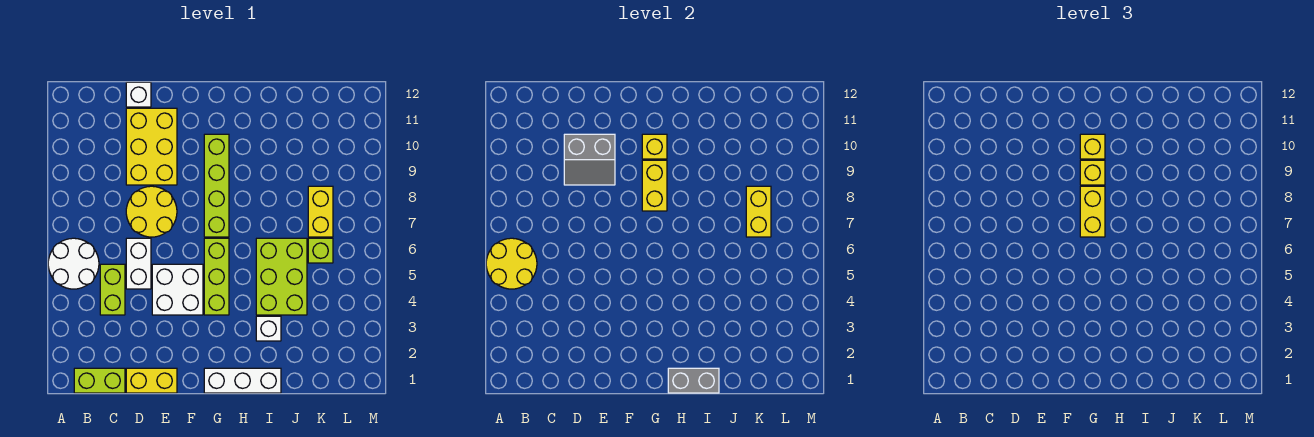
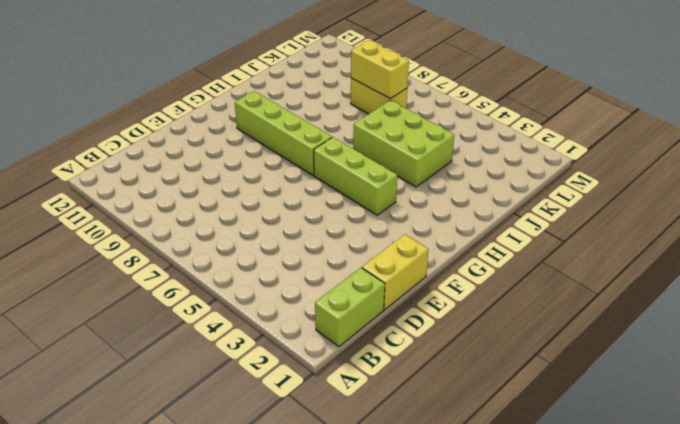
none -> white round brick A5:B6 level 1
none -> lime brick C4:C5 level 1
none -> white brick D5:D6 level 1

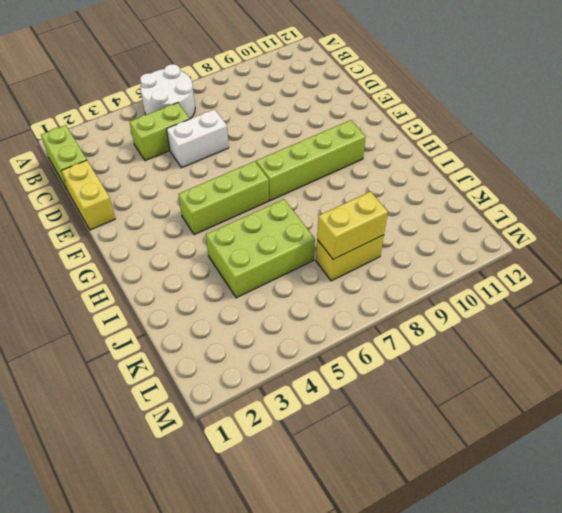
none -> yellow round brick D7:E8 level 1
none -> yellow brick D9:E11 level 1
none -> white brick D12 level 1

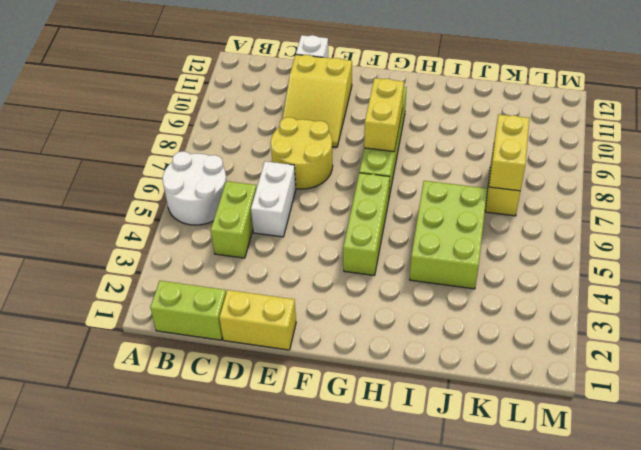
yellow slope D9:E11 level 1 top 11 -> yellow brick D9:E11 level 1
none -> white brick E4:F5 level 1
none -> white brick G1:I1 level 1
none -> white brick I3 level 1

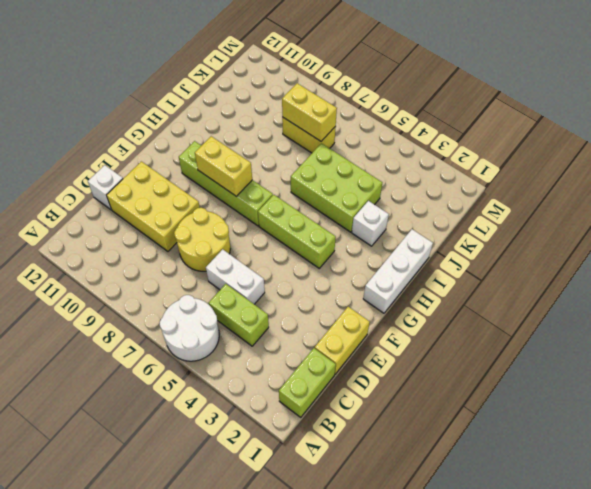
none -> white brick E4:F5 level 1
none -> lime brick K6 level 1
none -> yellow round brick A5:B6 level 2

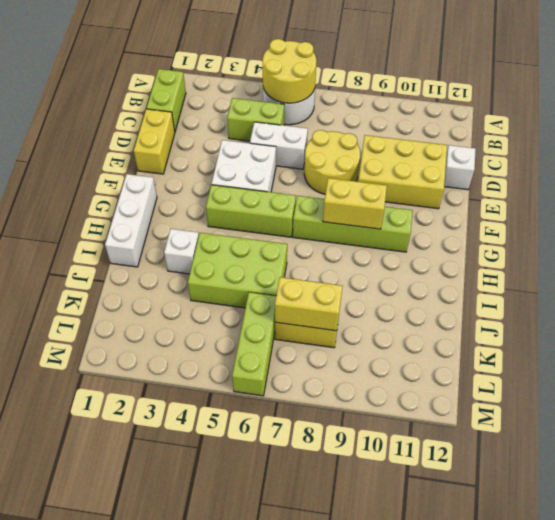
lime brick K6:M6 level 1 -> lime brick K6 level 1
none -> grey slope D9:E10 level 2 top 10
none -> yellow brick G10 level 2
none -> grey brick H1:I1 level 2

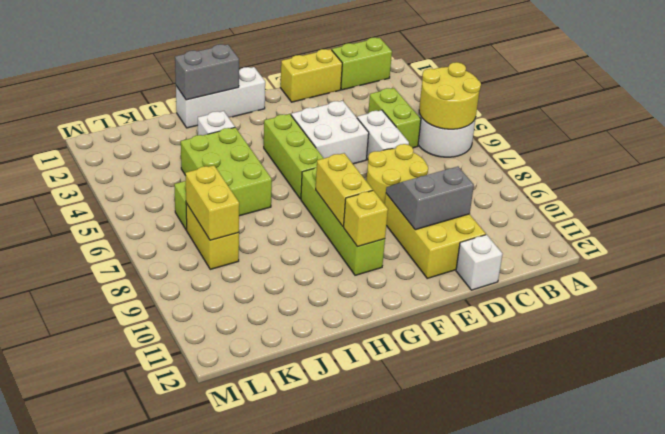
none -> yellow brick G7:G8 level 3
none -> yellow brick G9 level 3
none -> yellow brick G10 level 3

